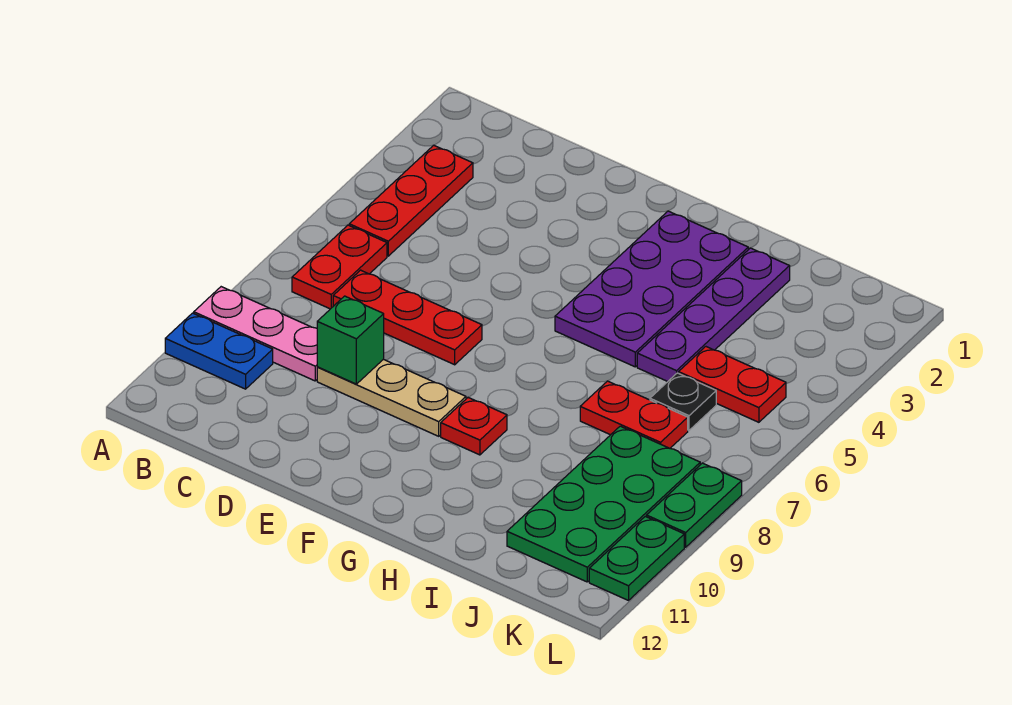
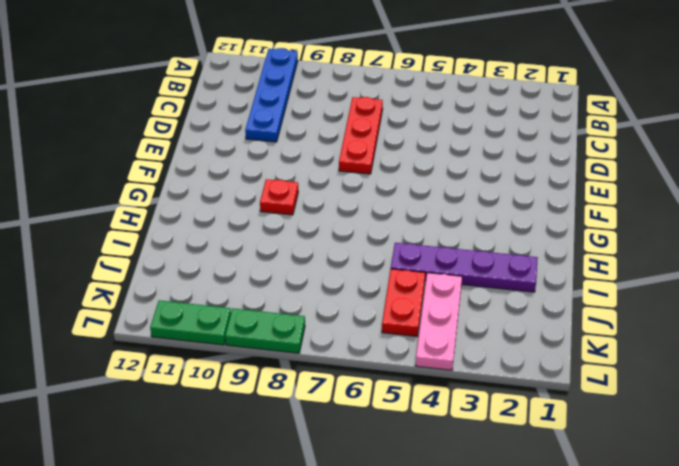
blue plate A10:D10 level 1 -> blue plate A10:B10 level 1
pink plate J4:L4 level 1 -> pink plate A9:C9 level 1
none -> red plate B3:B5 level 1
none -> red plate B6:B7 level 1
none -> tan plate D9:F9 level 1

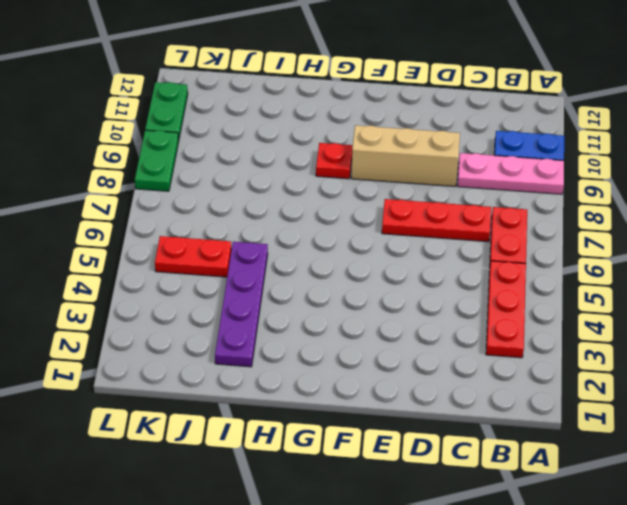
tan brick D9:F9 level 1 -> tan plate D9:F9 level 1
none -> purple plate G2:H5 level 1
none -> red plate I7:J7 level 1
none -> black plate J6 level 1

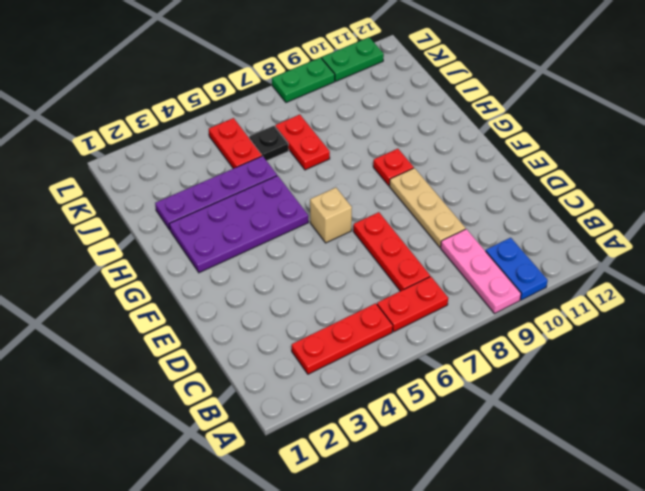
tan brick F6 level 1 -> none
none -> green plate J8:K11 level 1
none -> green brick D9 level 2

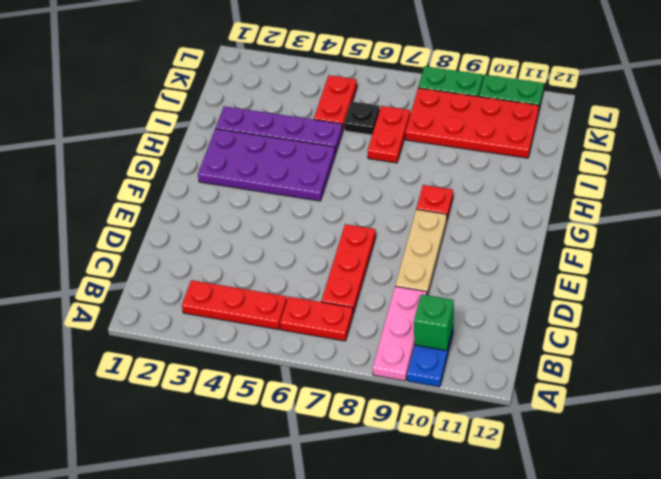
green brick B10 level 2 -> green brick D9 level 2
red plate J8:K11 level 1 -> green plate J8:K11 level 1

